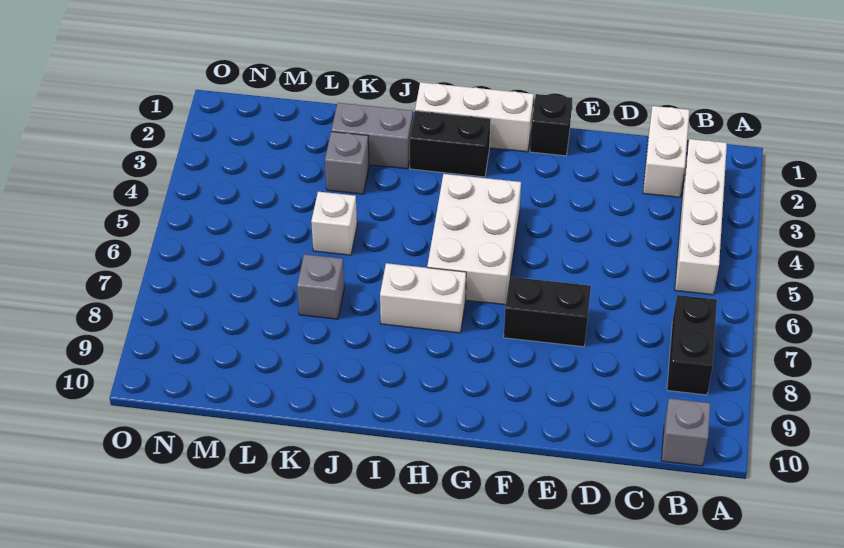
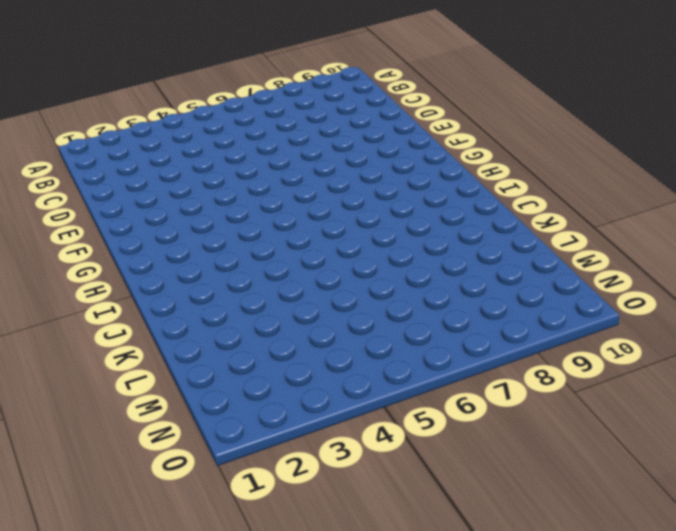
none -> white brick B2:B5 level 1
none -> black brick B7:B8 level 1
none -> grey brick B10 level 1

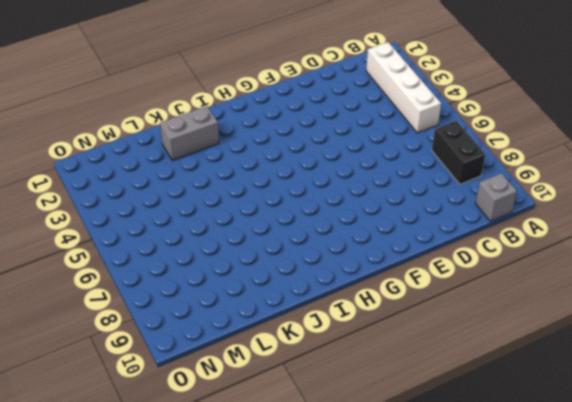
none -> white brick C1:C2 level 1
none -> black brick E7:F7 level 1
none -> black brick F1 level 1

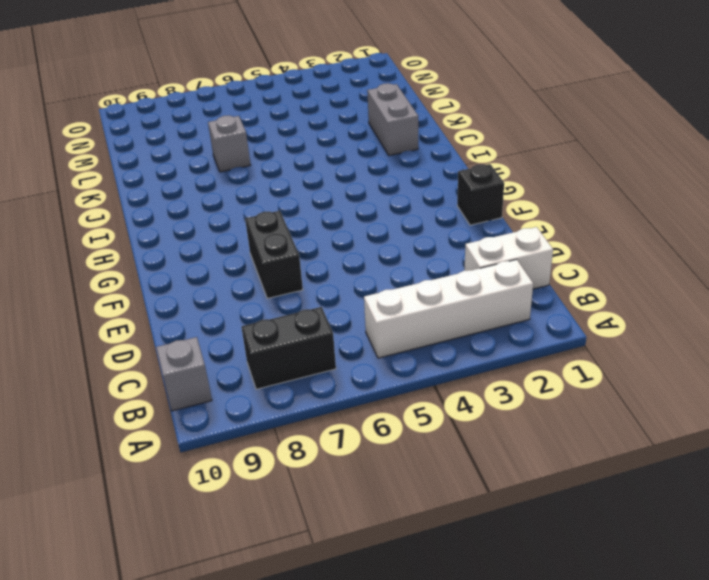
none -> white brick G1:I1 level 1
none -> white brick G4:H6 level 1
none -> black brick H2:I2 level 1

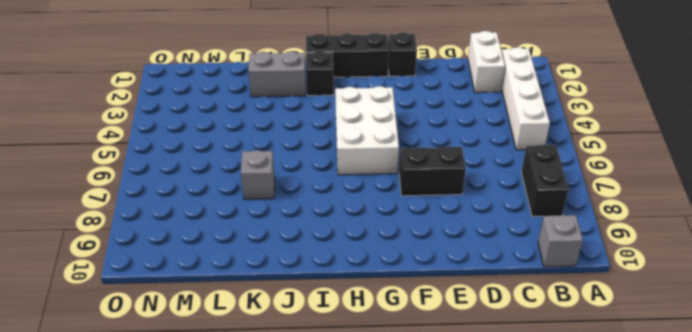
black brick G1:I1 level 1 -> white brick G1:I1 level 1
black brick I2 level 1 -> black brick H2:I2 level 1
none -> white brick H7:I7 level 1
none -> grey brick K3 level 1
none -> white brick K5 level 1

